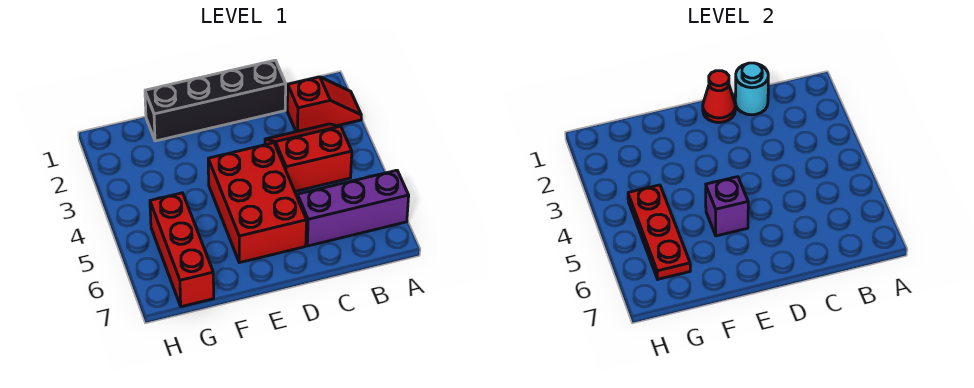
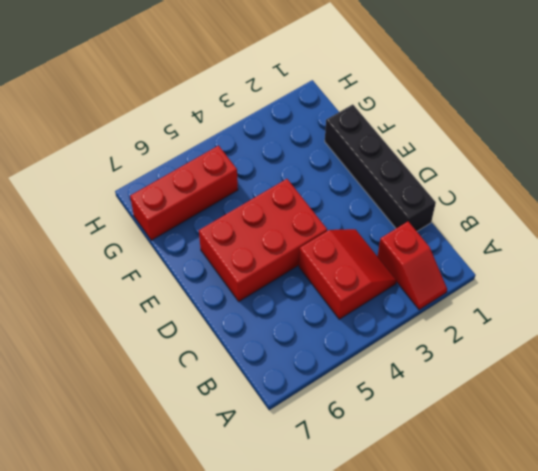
none -> purple brick A6:C6 level 1
none -> cyan round brick C1 level 2

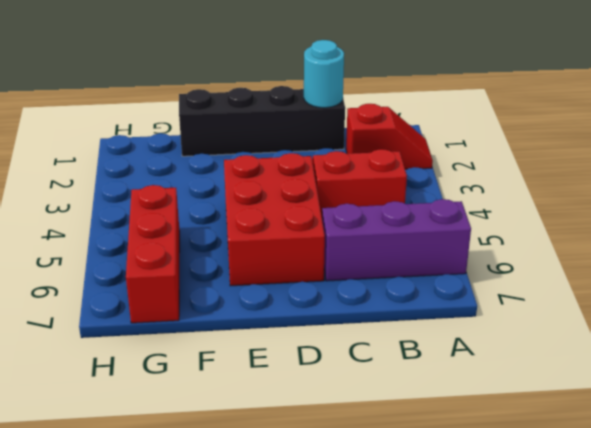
none -> red cone D1 level 2
none -> purple brick E5 level 2

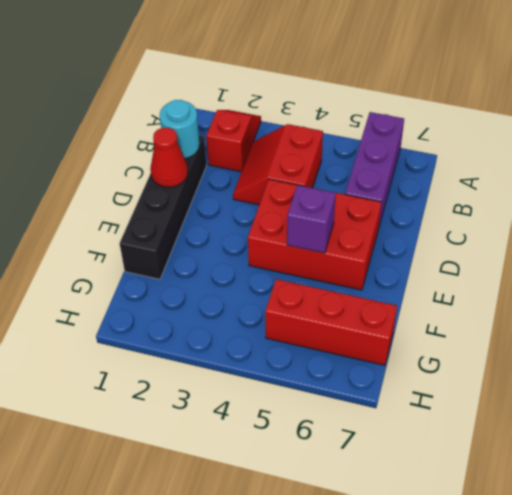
none -> red plate G4:G6 level 2

